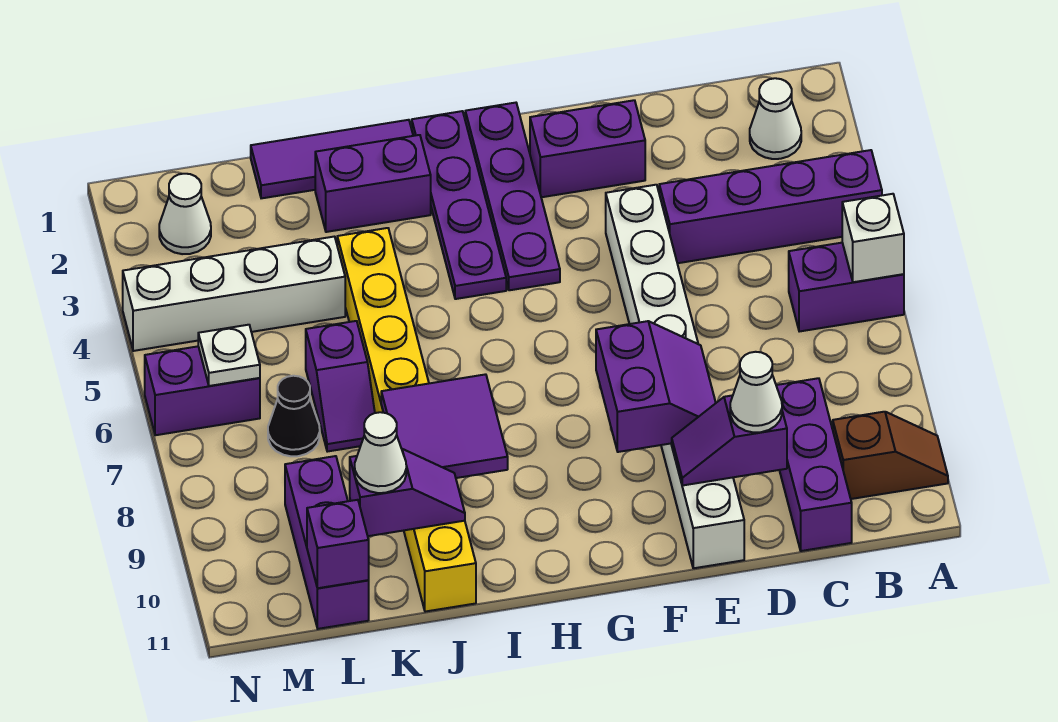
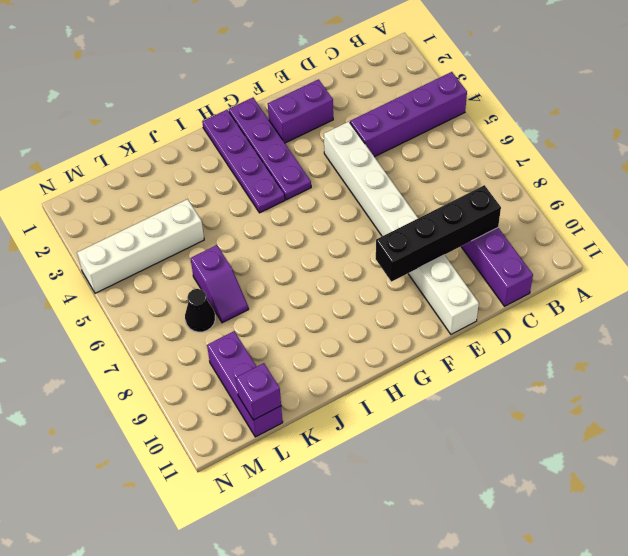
black brick C9:F9 level 2 -> purple slope E8:F9 level 2 top F
none -> purple brick A6:B6 level 1
none -> brown slope A10:B10 level 1 top B
none -> white cone B2 level 1

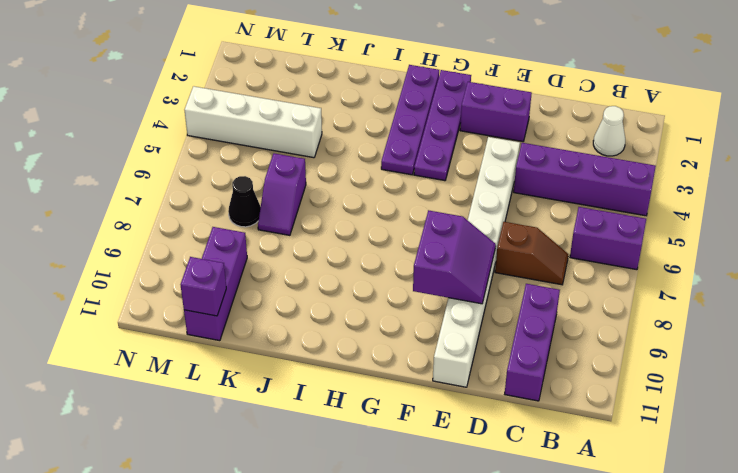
brown slope C7:D7 level 1 top D -> brown slope A10:B10 level 1 top B
none -> purple tile I1:K1 level 1
none -> purple brick I2:J2 level 1
none -> yellow brick J4:J11 level 1

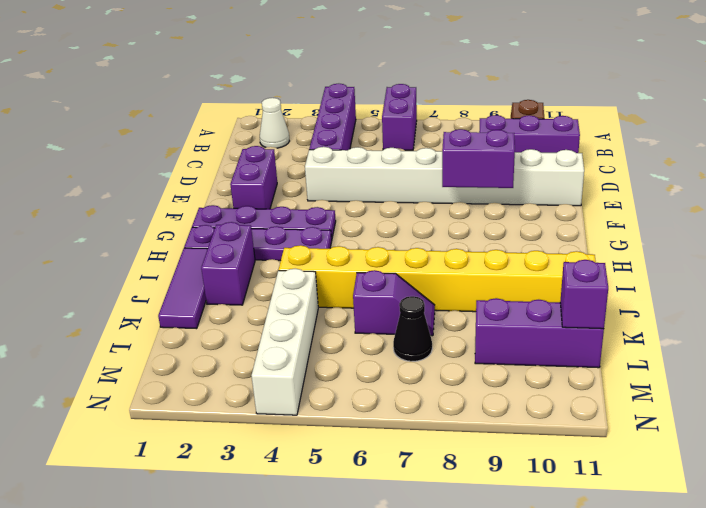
none -> white cone M2 level 1
none -> purple brick M6:N6 level 1
none -> white brick A6 level 2

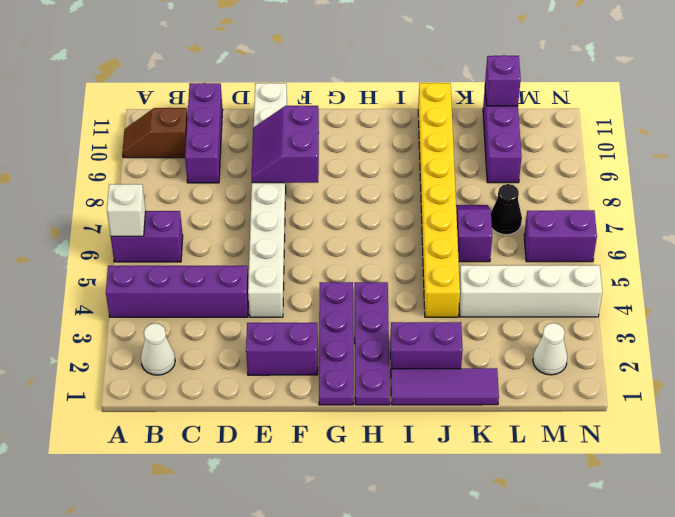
none -> purple slope D10:E10 level 2 top D
none -> purple tile I8:J9 level 2
none -> purple slope J10:K10 level 2 top K

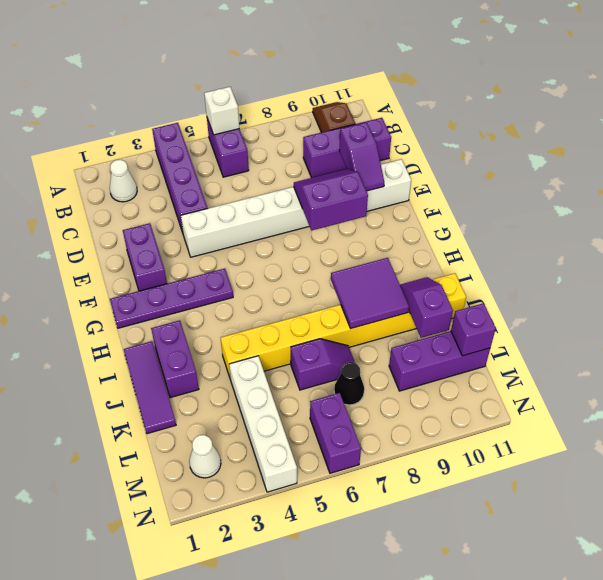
none -> purple plate H1:H4 level 1
none -> white plate M6 level 2
none -> white cone D10 level 3

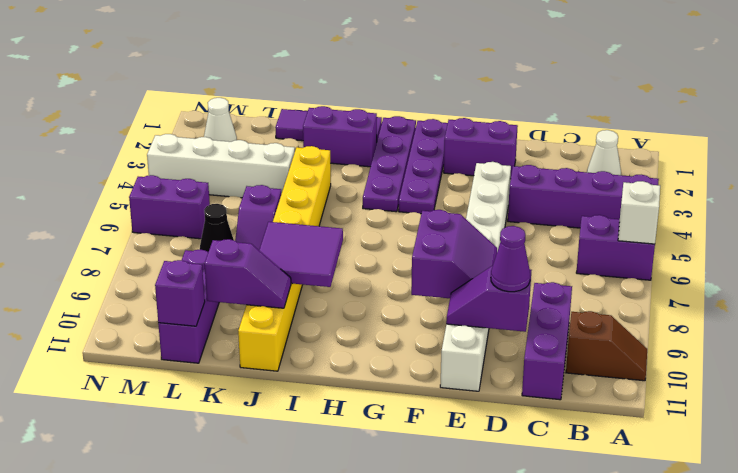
purple cone D10 level 3 -> white cone D10 level 3
none -> white plate M6 level 2
none -> white cone K10 level 3

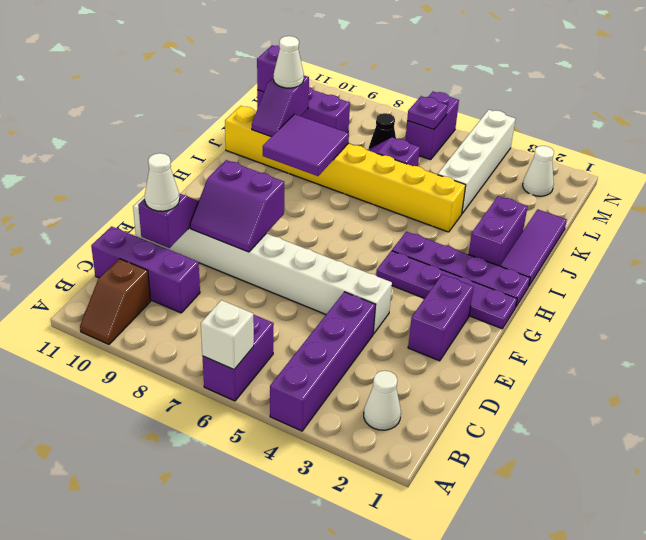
purple plate M6 level 2 -> white plate M6 level 2

